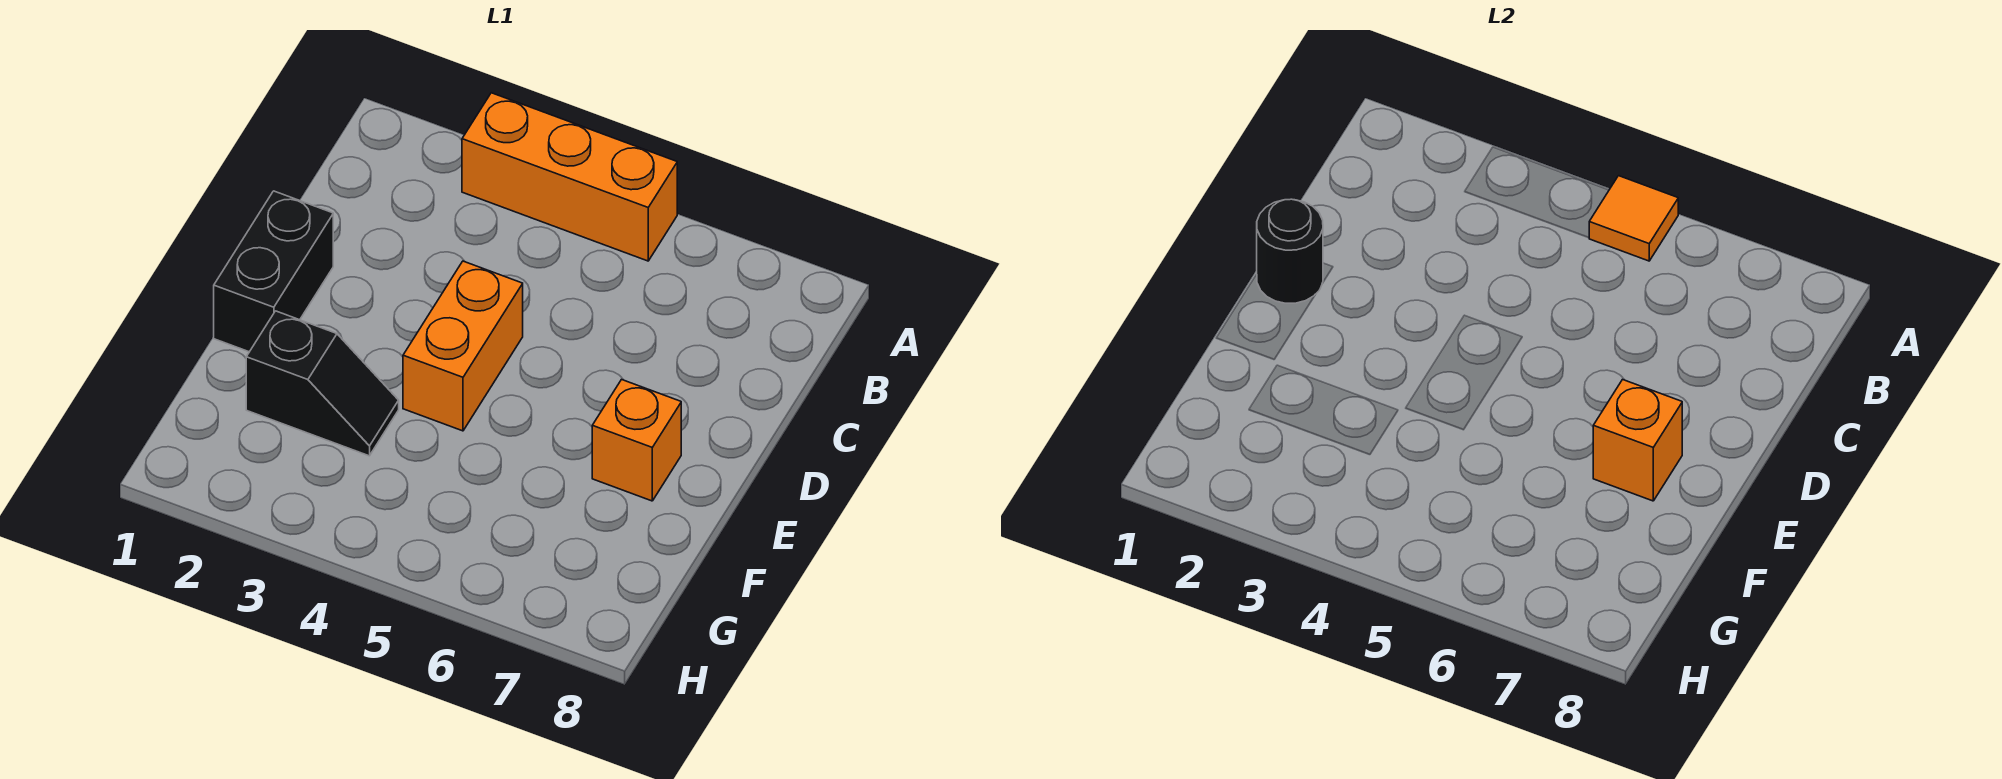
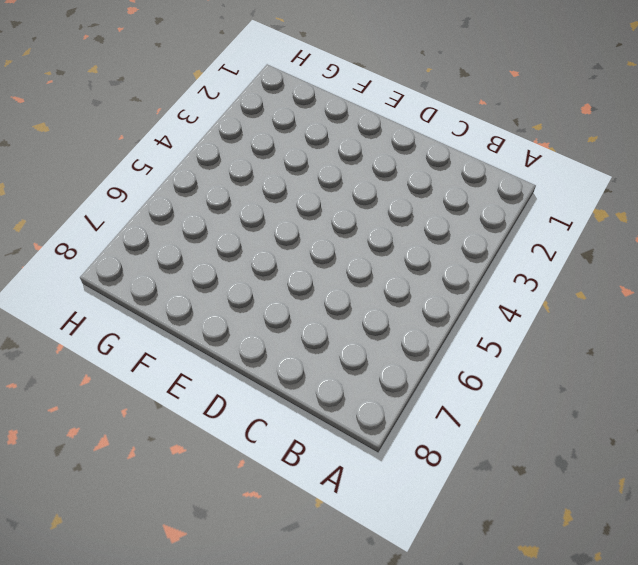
none -> orange brick A3:A5 level 1
none -> black brick D1:E1 level 1

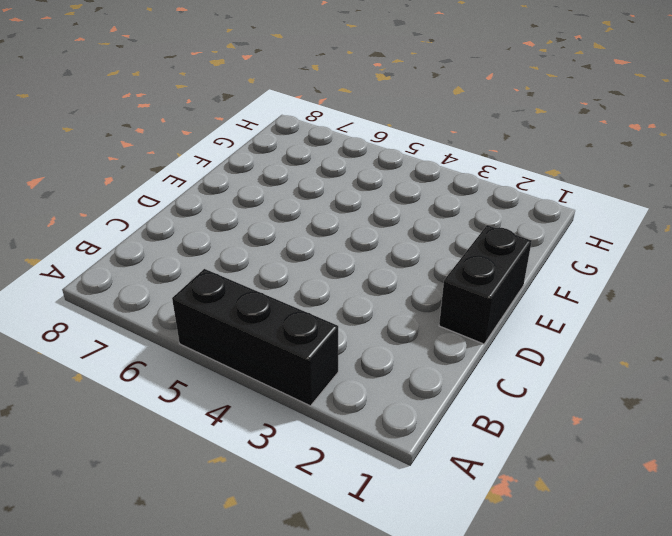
black brick A3:A5 level 1 -> orange brick A3:A5 level 1
none -> orange brick D4:E4 level 1
none -> orange brick E7 level 1

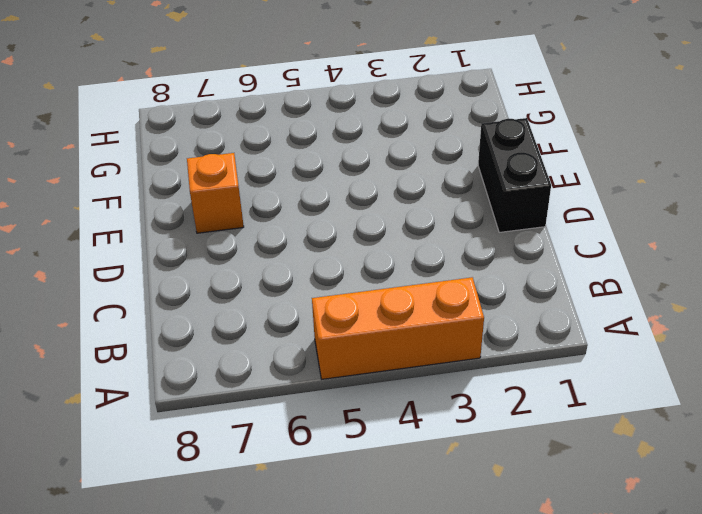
none -> orange brick D4:E4 level 1
none -> black slope F2:F3 level 1 top 2

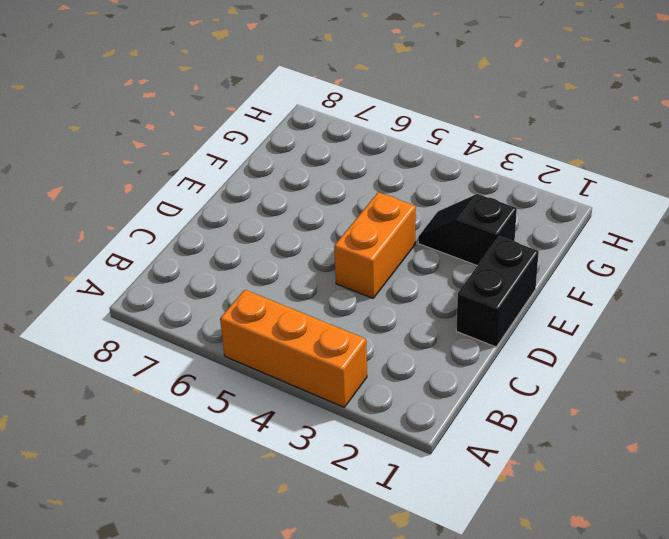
none -> orange brick E7 level 1
none -> orange tile A5 level 2

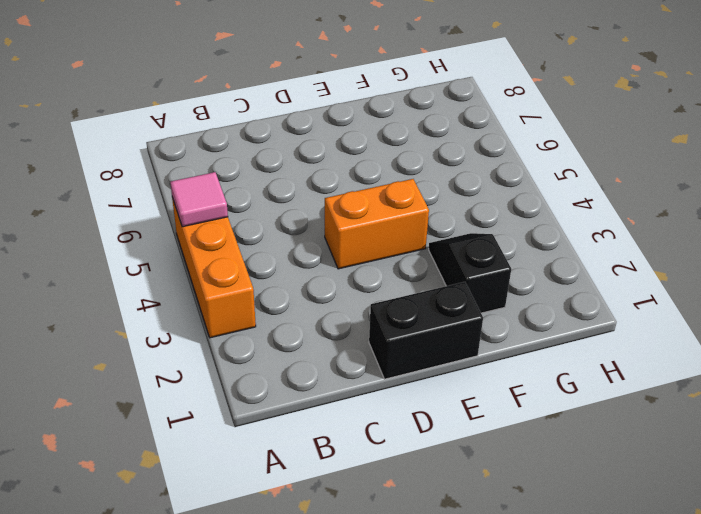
pink tile A5 level 2 -> orange tile A5 level 2
none -> orange brick E7 level 1
none -> black round brick D1 level 2

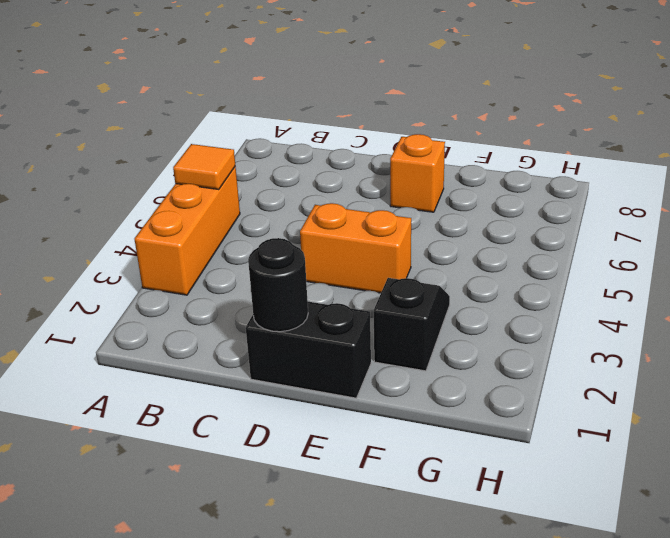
none -> orange brick E7 level 2

